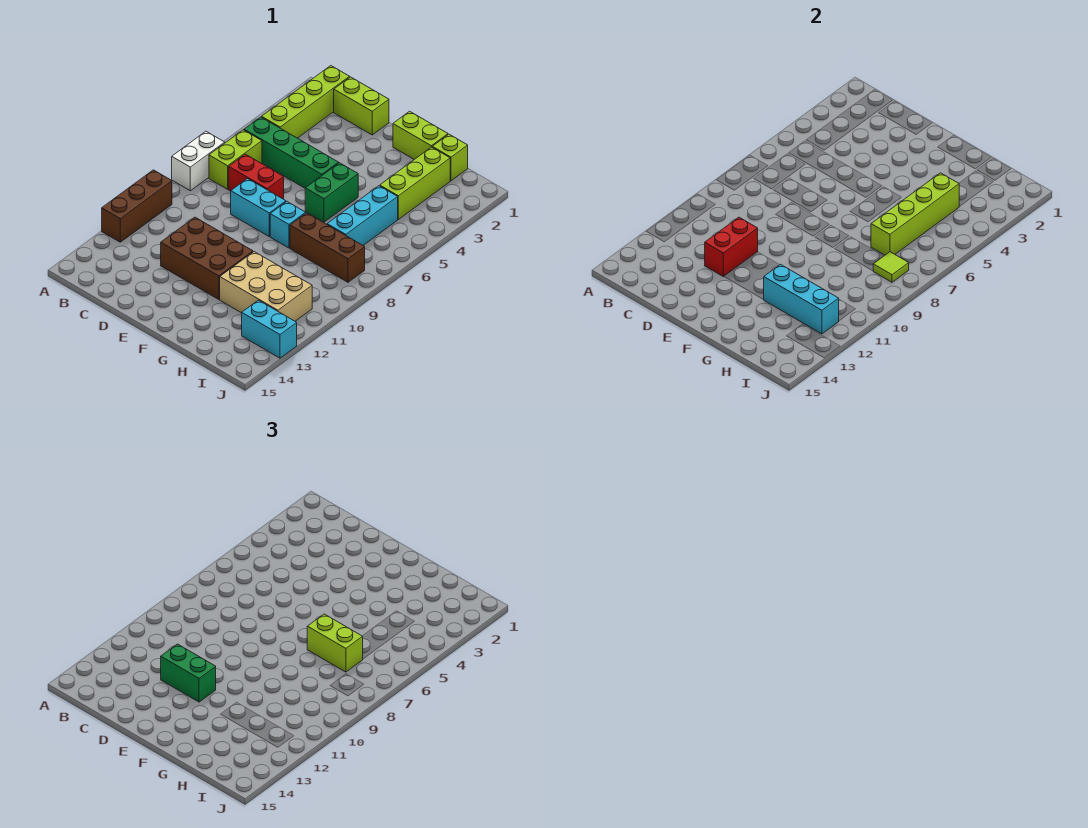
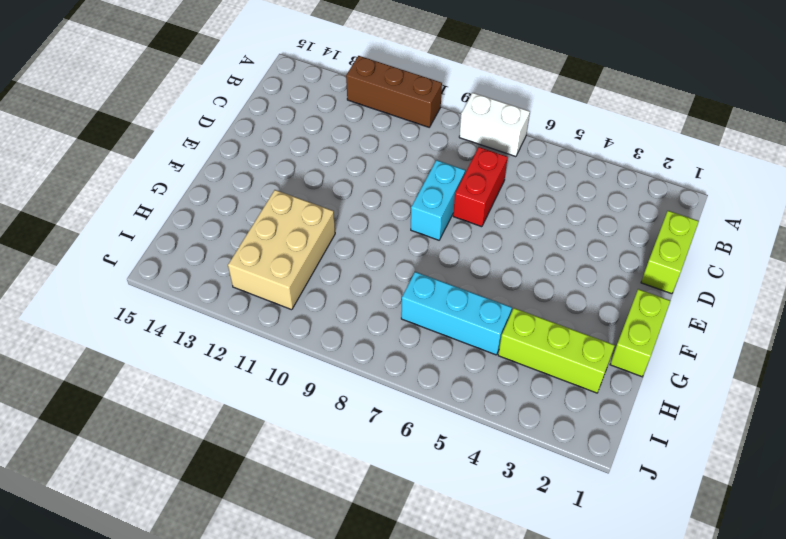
none -> lime brick B1:B4 level 1
none -> green brick B5:E5 level 1
none -> lime brick B6:B7 level 1

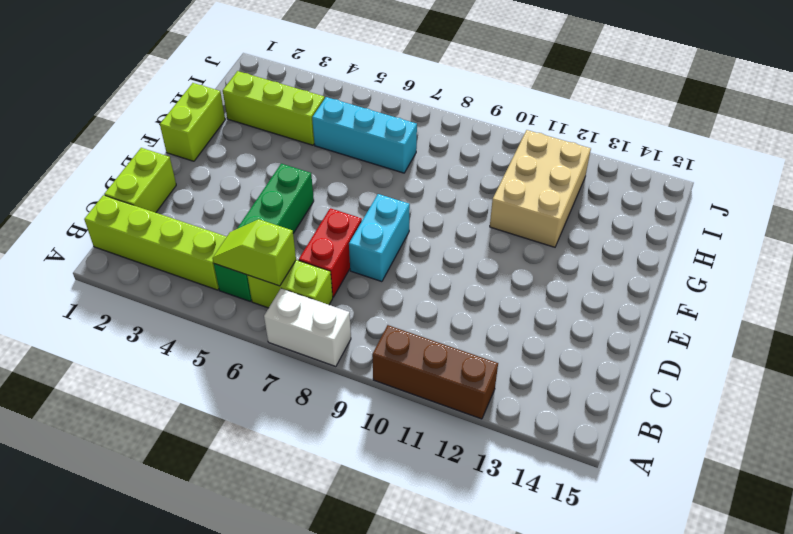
lime slope B5:B6 level 2 top 6 -> none
none -> brown brick D11:F12 level 1
none -> green brick F5:F6 level 1
none -> cyan brick F8 level 1

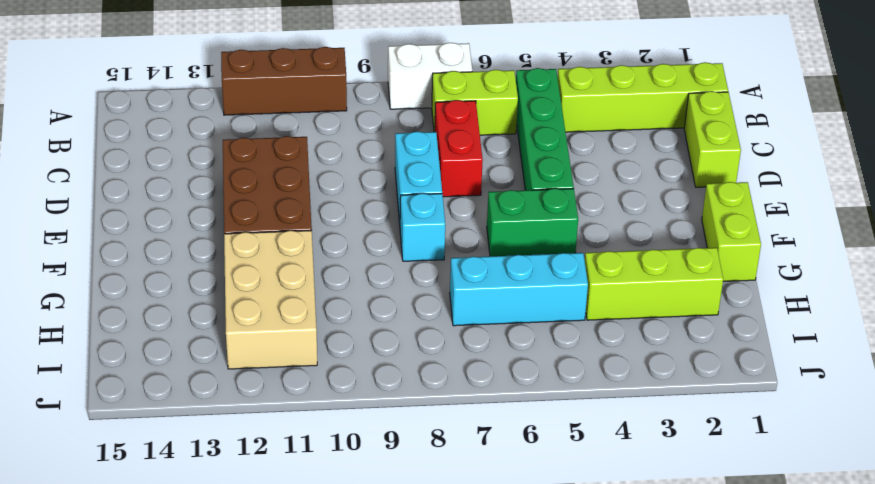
none -> brown brick G8:I8 level 1
none -> lime brick H1 level 1
none -> cyan brick I13:J13 level 1

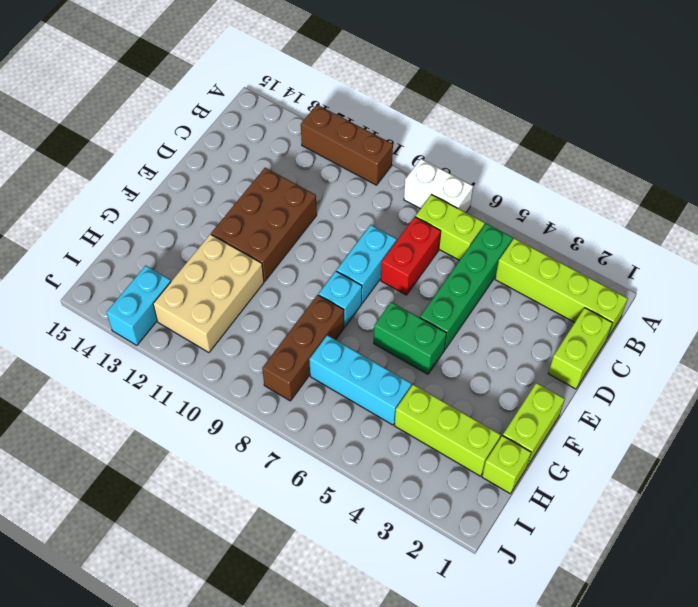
none -> red brick D11:D12 level 2
none -> cyan brick G12:I12 level 2
none -> lime brick H4:H7 level 2

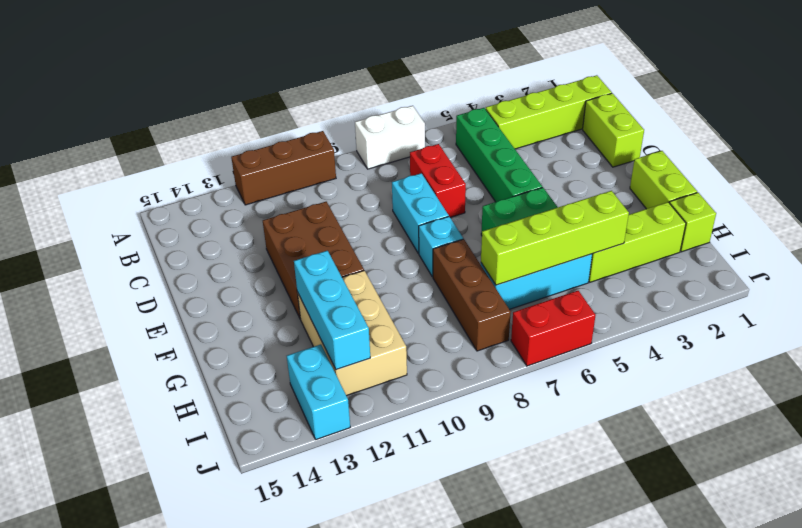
red brick J6:J7 level 1 -> red brick D11:D12 level 2
none -> lime brick B6:B7 level 1
none -> lime tile I8 level 2
none -> green brick D12:E12 level 3

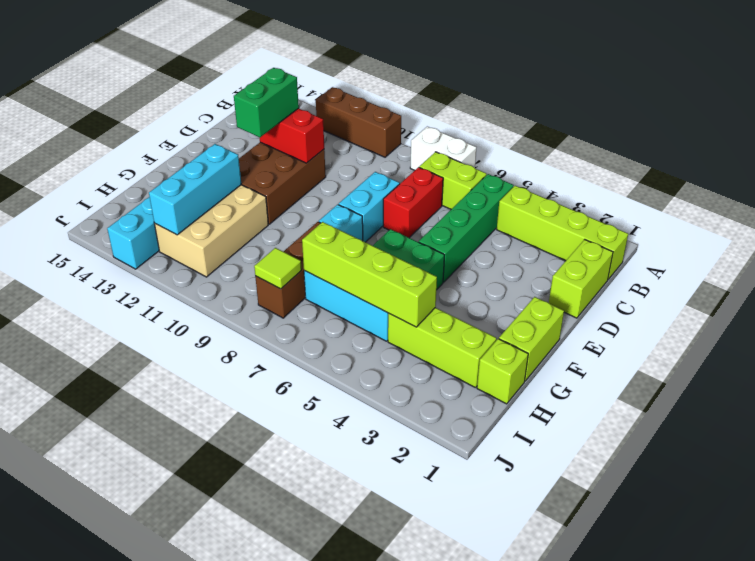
none -> lime brick G7:H7 level 3

